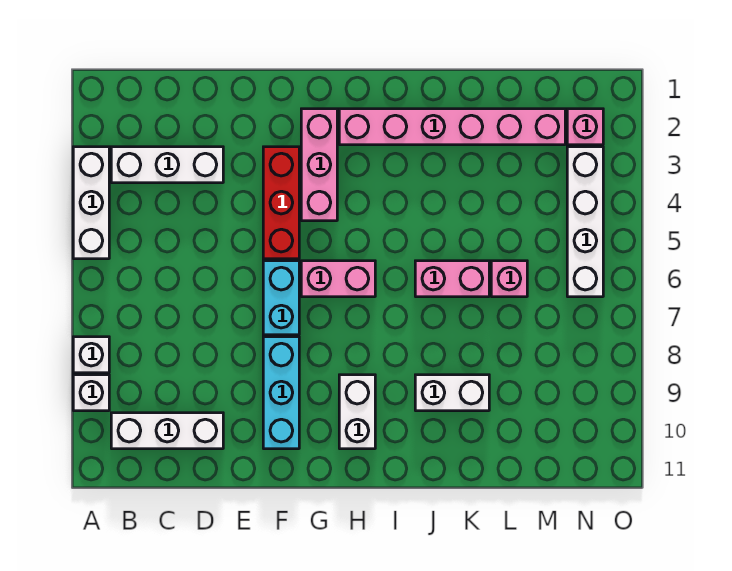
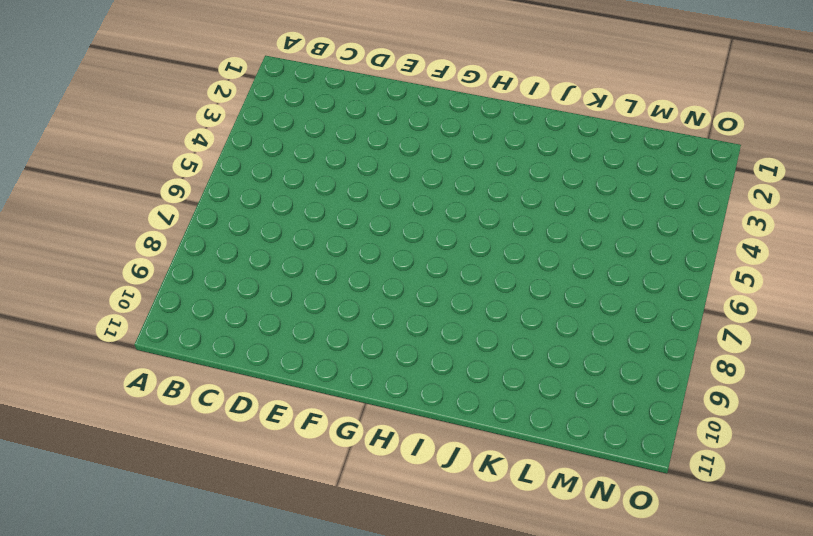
none -> white brick A3:A5 level 1
none -> white brick A8 level 1
none -> white brick A9 level 1

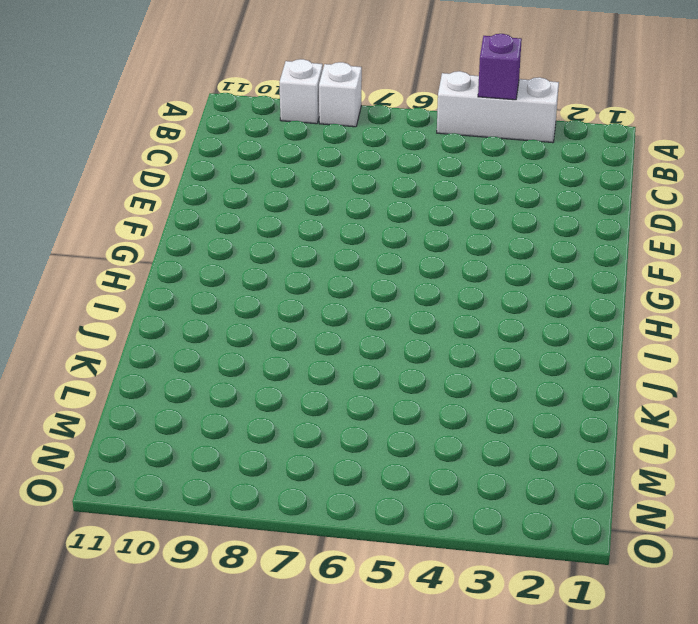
purple brick A4 level 2 -> none
none -> white brick B3:D3 level 1
none -> white brick B10:D10 level 1
none -> red brick F3:F5 level 1

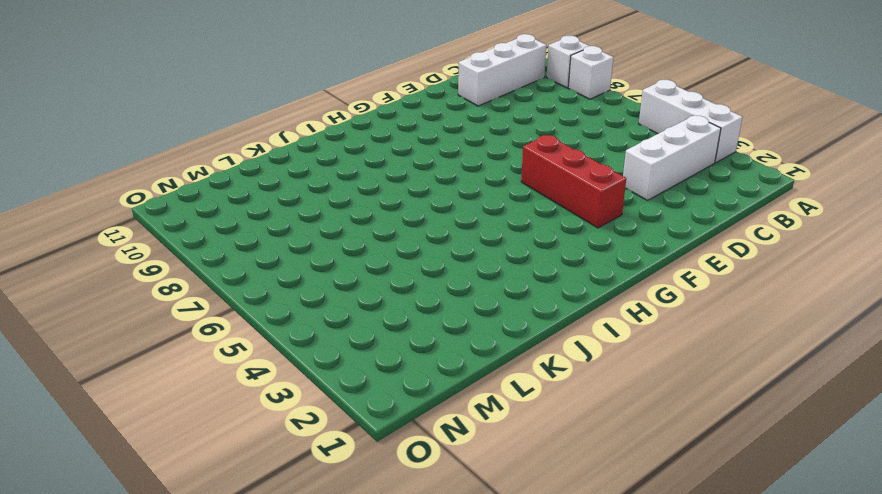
none -> cyan brick F6:F7 level 1
none -> cyan brick F8:F10 level 1
none -> pink brick G2:G4 level 1

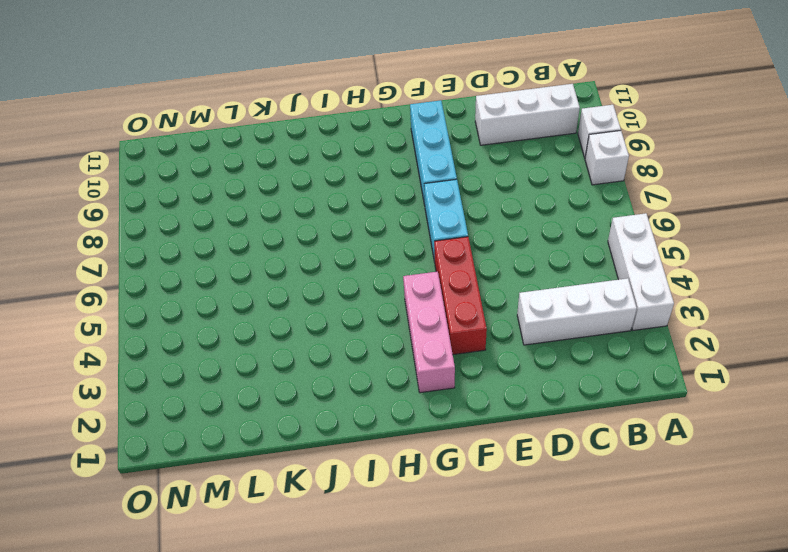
none -> pink brick G6:H6 level 1
none -> pink brick H2:M2 level 1
none -> white brick H9:H10 level 1

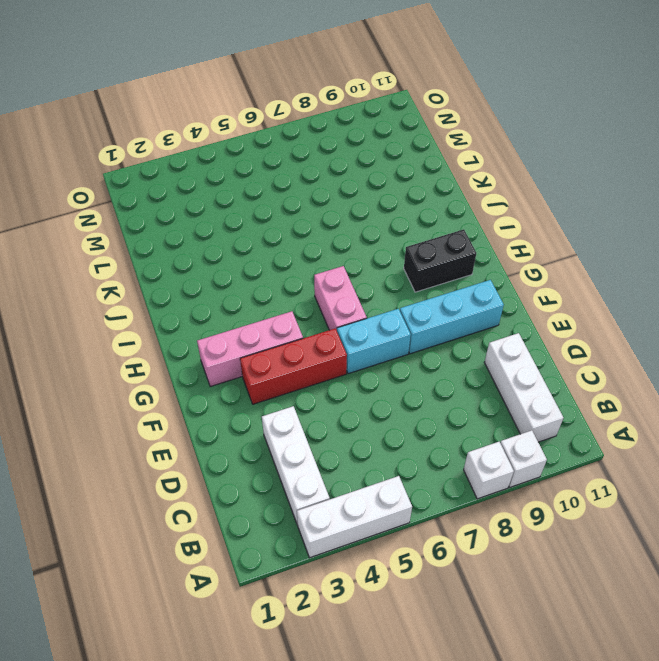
black brick H9:H10 level 1 -> white brick H9:H10 level 1
none -> pink brick H2:M2 level 1
none -> pink brick J6:K6 level 1
none -> white brick J9:K9 level 1

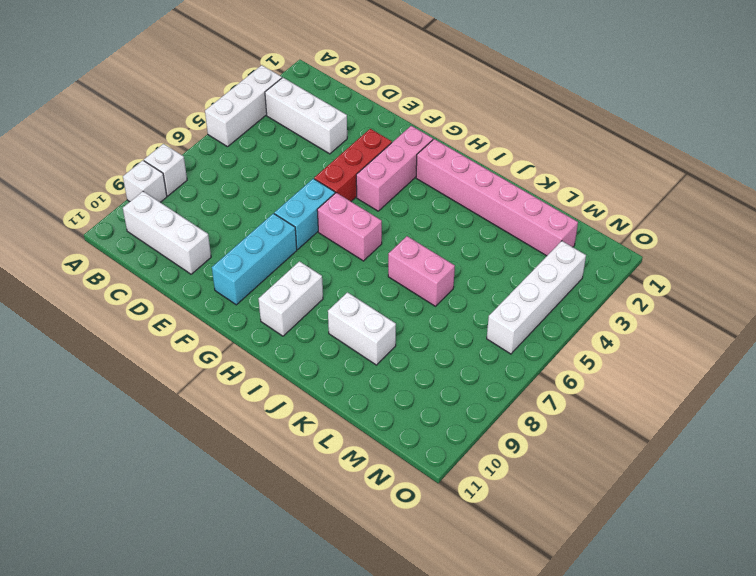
none -> pink brick L6 level 1
none -> pink brick N2 level 1

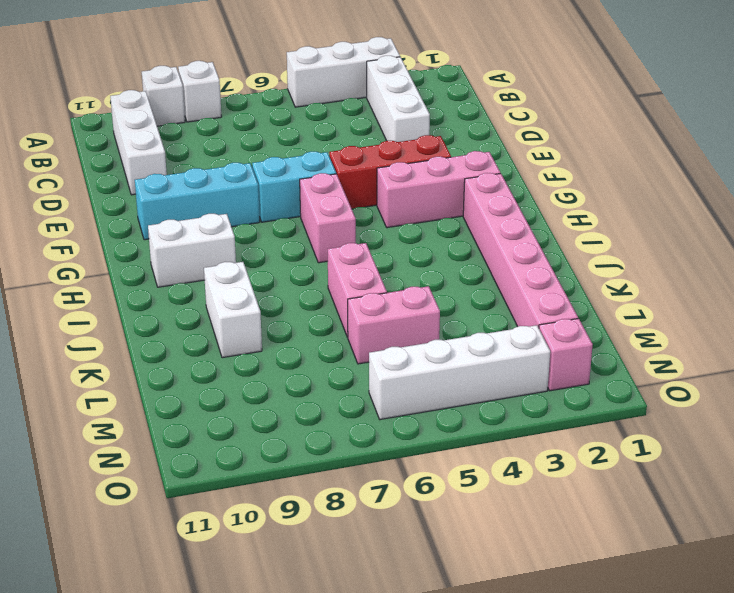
pink brick L5:L6 level 1 -> pink brick L6 level 1

